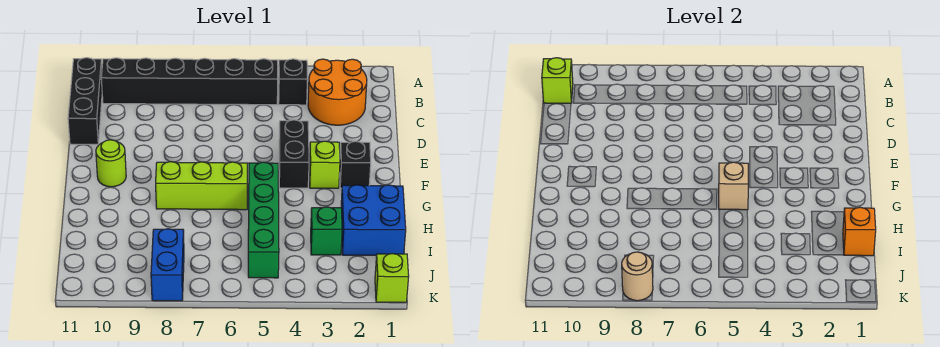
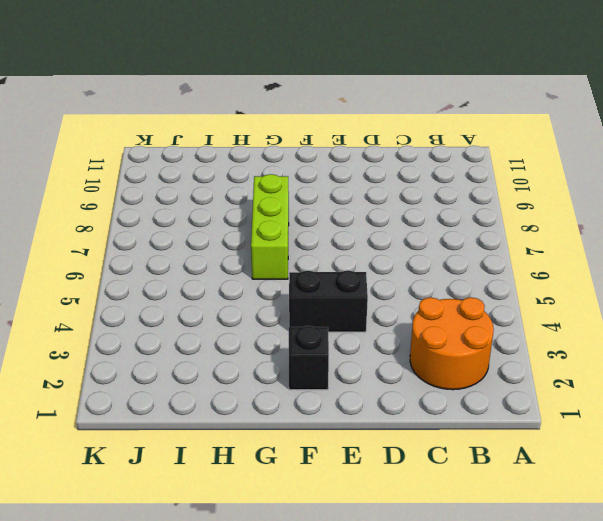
none -> black brick B4 level 1
none -> black brick B5:B10 level 1
none -> black brick B11:D11 level 1

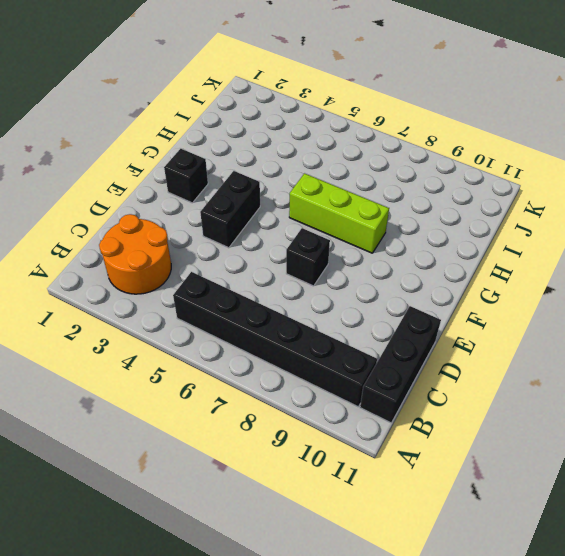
black brick E7 level 1 -> black brick B4 level 1
none -> lime brick F3 level 1
none -> lime round brick F10 level 1
none -> green brick G5:J5 level 1

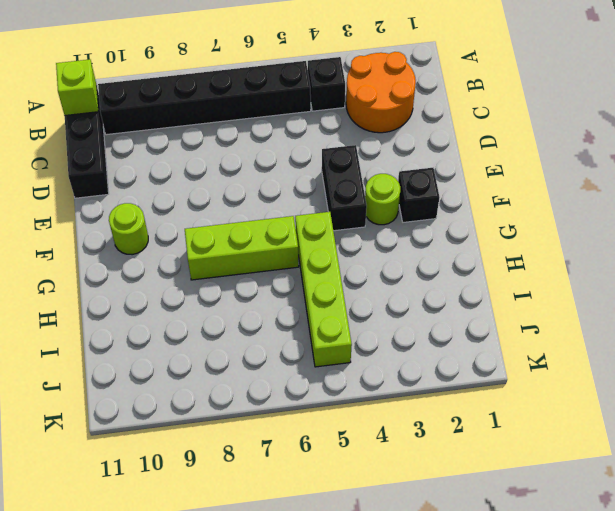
lime round brick F3 level 1 -> lime brick F3 level 1
lime brick G5:J5 level 1 -> green brick G5:J5 level 1
none -> blue brick H1:I2 level 1
none -> green brick I3 level 1
none -> blue brick J8:K8 level 1

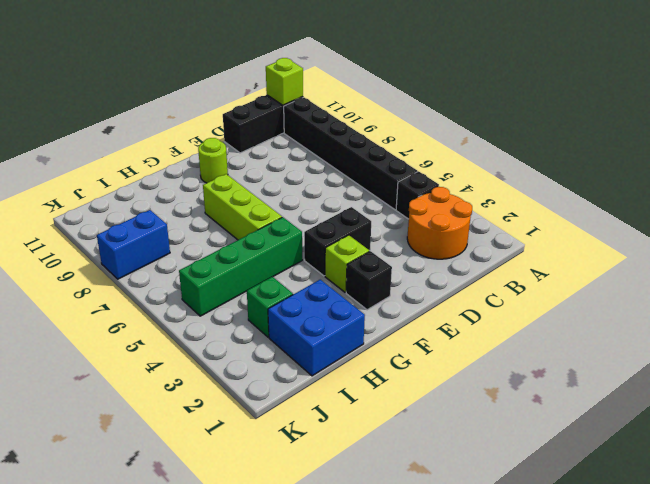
none -> lime brick K1 level 1
none -> tan brick G5 level 2
none -> orange brick I1 level 2

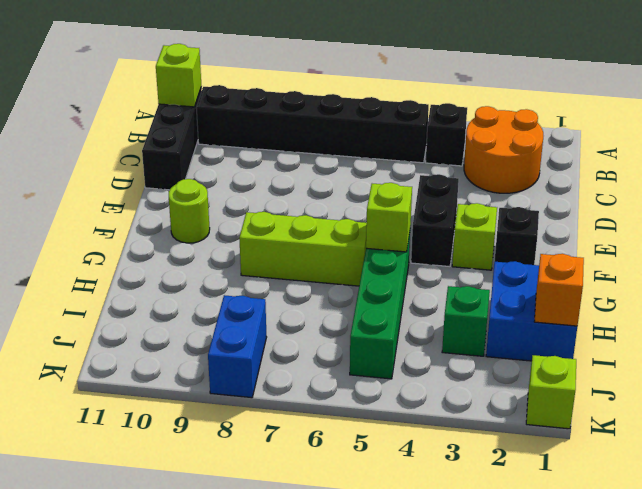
lime brick G5 level 2 -> tan brick G5 level 2
none -> tan round brick K8 level 2

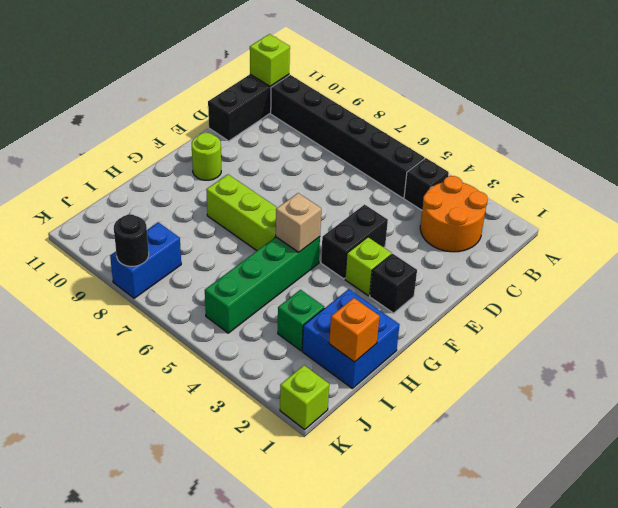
black round brick K8 level 2 -> tan round brick K8 level 2

